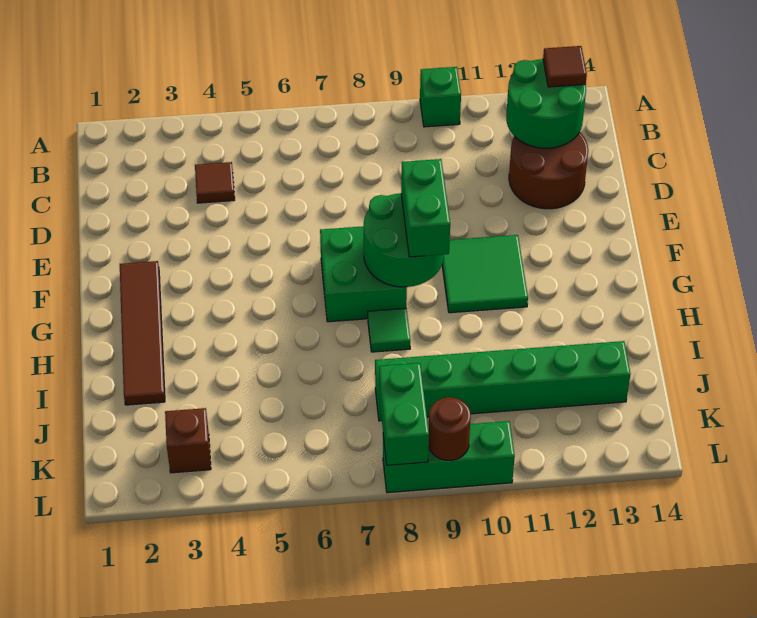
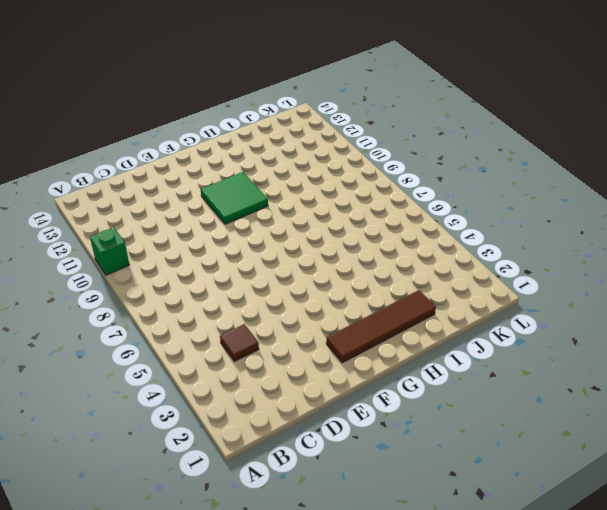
none -> brown round brick C12:D13 level 1
none -> green brick F7:G8 level 1
none -> green tile H8 level 1

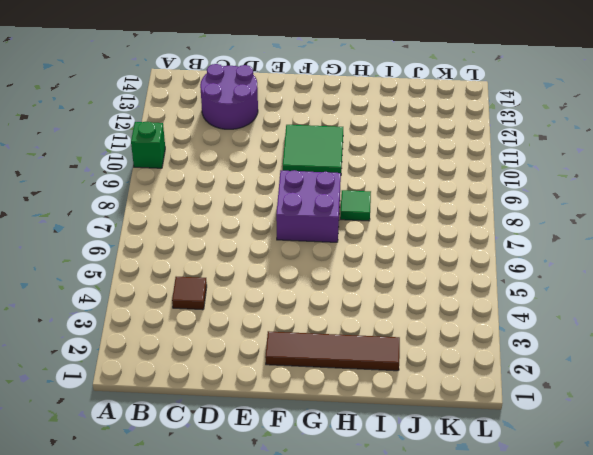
purple round brick C12:D13 level 1 -> brown round brick C12:D13 level 1
purple brick F7:G8 level 1 -> green brick F7:G8 level 1
none -> green brick J8:J13 level 1
none -> brown brick K3 level 1
none -> green brick L8:L10 level 1

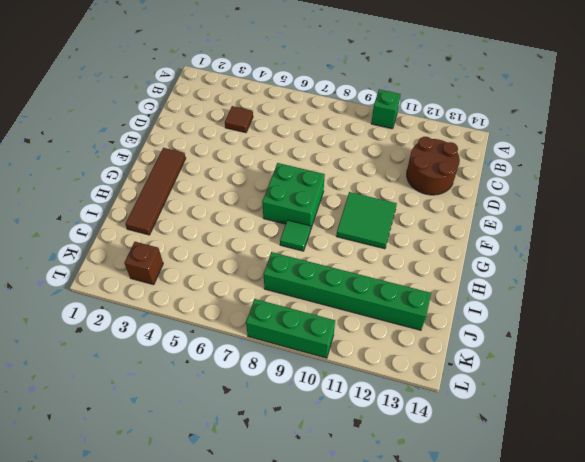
none -> green round brick B12:C13 level 2
none -> green round brick F8:G9 level 2
none -> green brick K8:L8 level 2

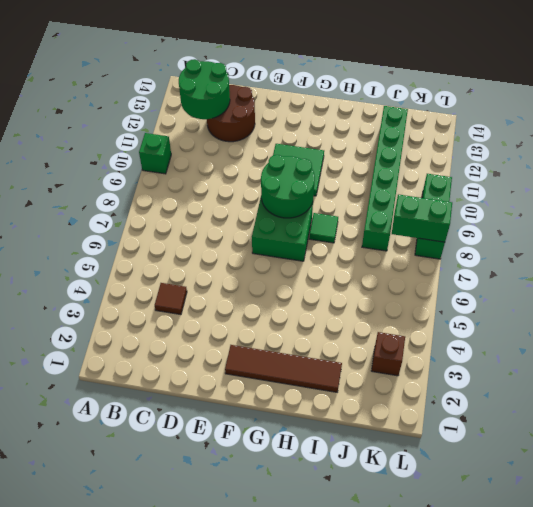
none -> brown round brick L9 level 2
none -> brown tile B13 level 3
none -> green brick F9:G9 level 3

